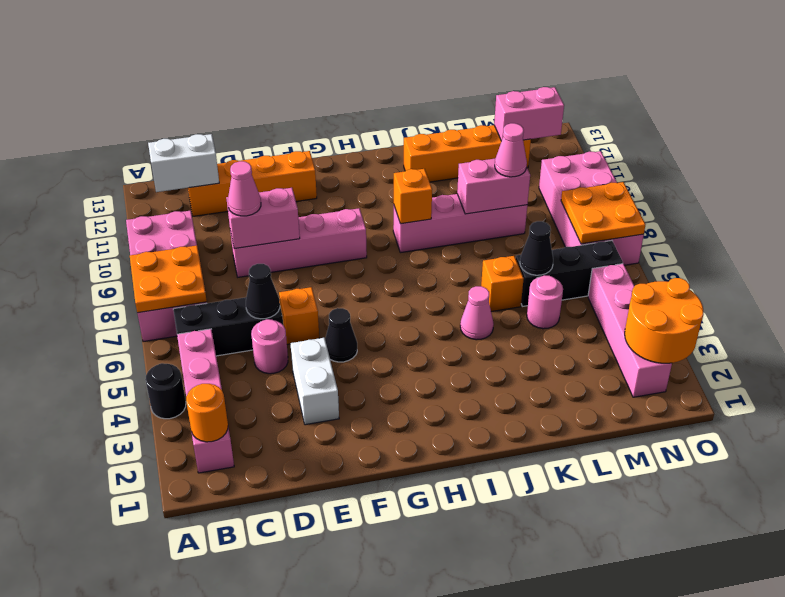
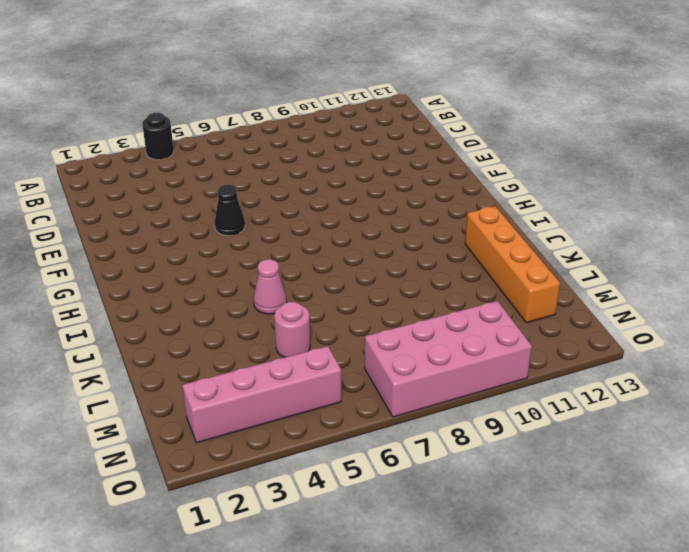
none -> pink brick A7:B10 level 1
none -> pink brick B2:B5 level 1
none -> black brick B6:D6 level 1
none -> orange brick C12:F12 level 1

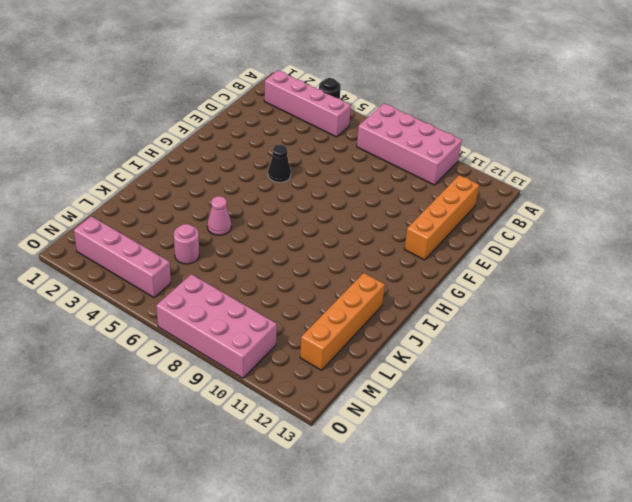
none -> black brick B6:D6 level 1
none -> pink round brick D5 level 1
none -> pink brick D9:G9 level 1
none -> white brick E3:E4 level 1

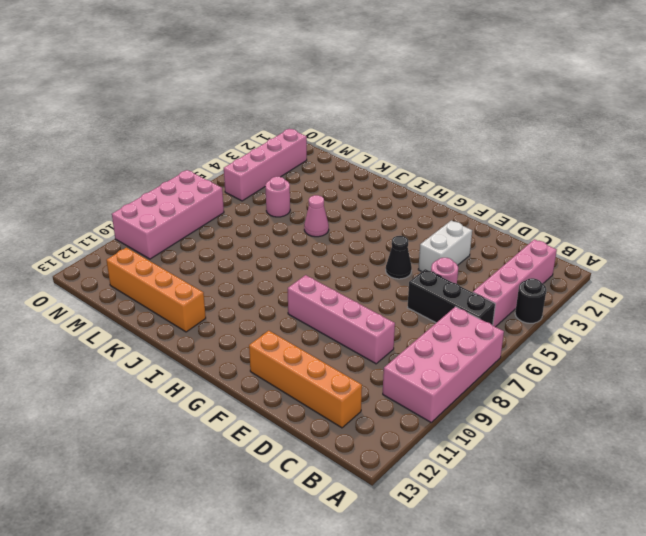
none -> orange brick E6 level 1
none -> pink brick I9:L9 level 1
none -> orange brick K6 level 1
none -> black brick L6:N6 level 1

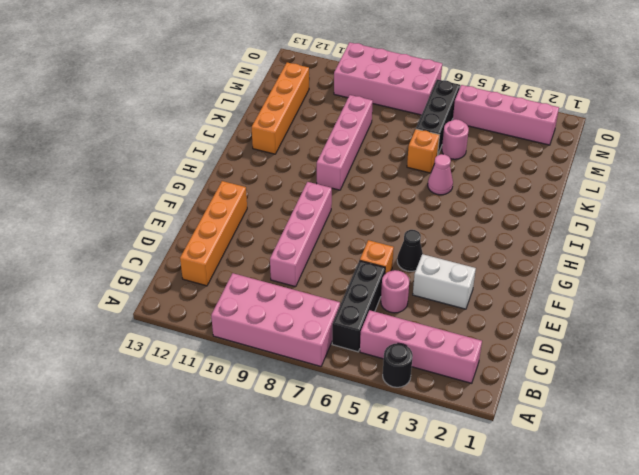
none -> orange plate A7:B8 level 2
none -> orange round brick B2 level 2
none -> white brick B12:C12 level 2
none -> black cone D6 level 2

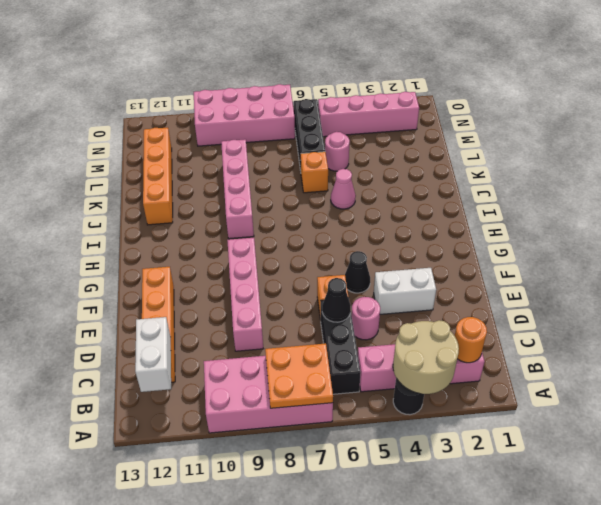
tan round brick A3:B4 level 2 -> none
none -> pink brick D9:E9 level 2
none -> orange brick I9 level 2
none -> pink brick K9:L9 level 2
none -> black cone L6 level 2

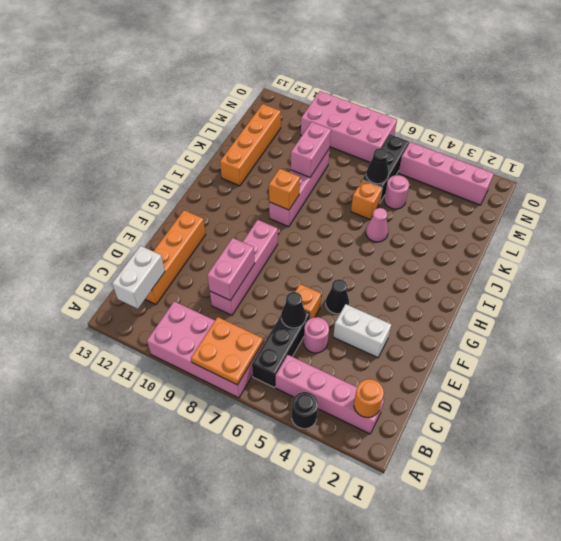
none -> pink brick M12:N12 level 2
none -> orange round brick N2:O3 level 2
none -> orange plate N7:O8 level 2
none -> pink cone D9 level 3

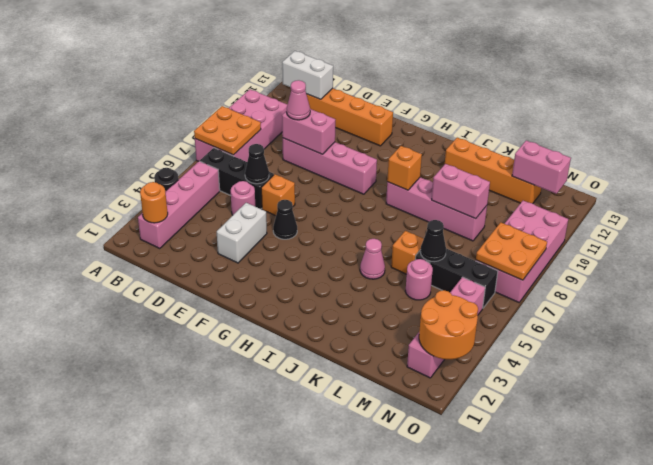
none -> pink cone L9 level 3

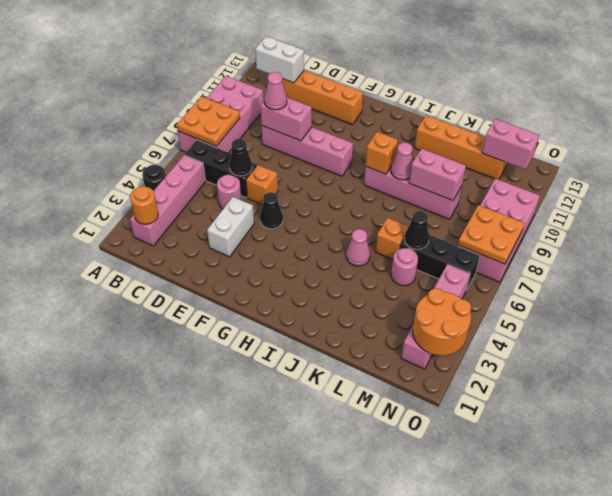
pink cone J9 level 2 -> pink cone L9 level 3

